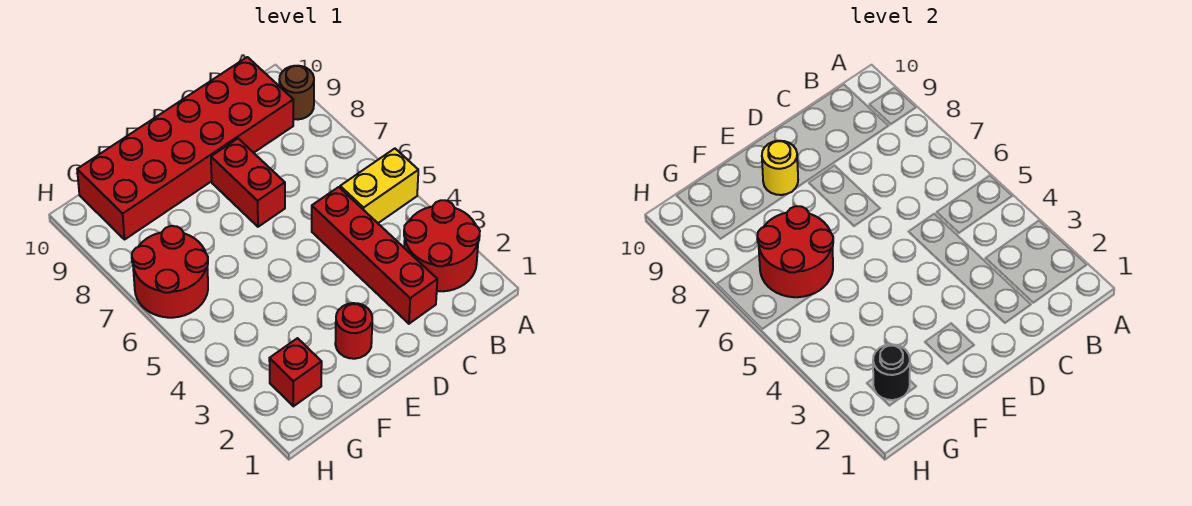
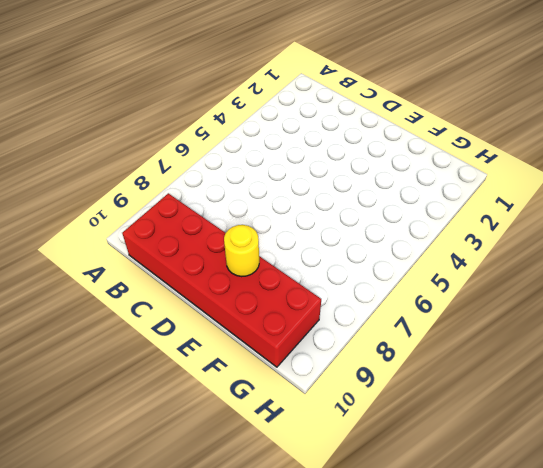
none -> red round brick A2:B3 level 1
none -> yellow brick A5:B5 level 1
none -> brown round brick A9 level 1

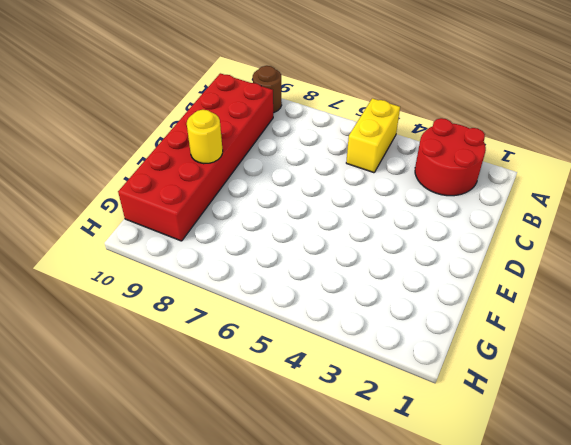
none -> red brick C2:C5 level 1
none -> red brick D7:D8 level 1
none -> red round brick E2 level 1

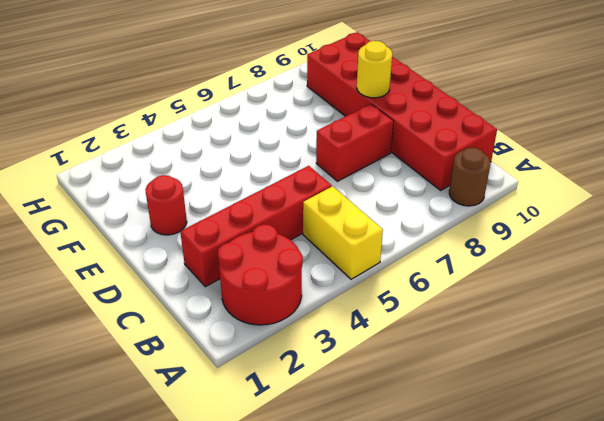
none -> red brick G2 level 1
none -> red round brick G6:H7 level 1
none -> red round brick F6:G7 level 2

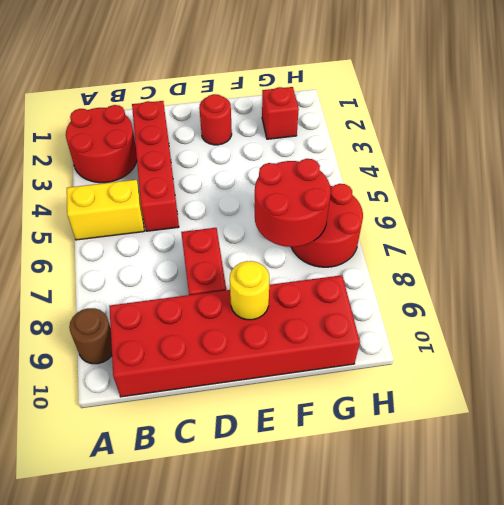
none -> black round brick G2 level 2

